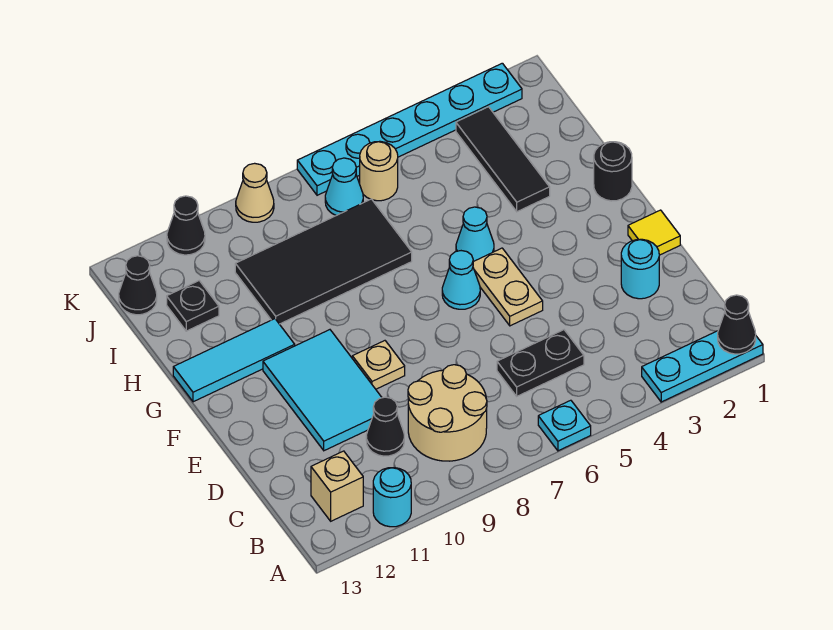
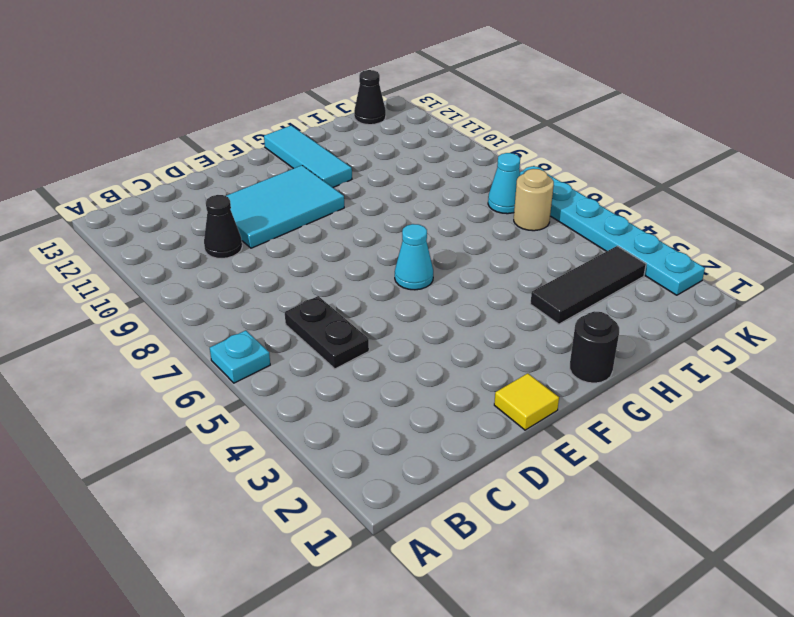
none -> cyan plate A1:A3 level 1
none -> cyan round brick A11 level 1
none -> tan round brick B8:C9 level 1

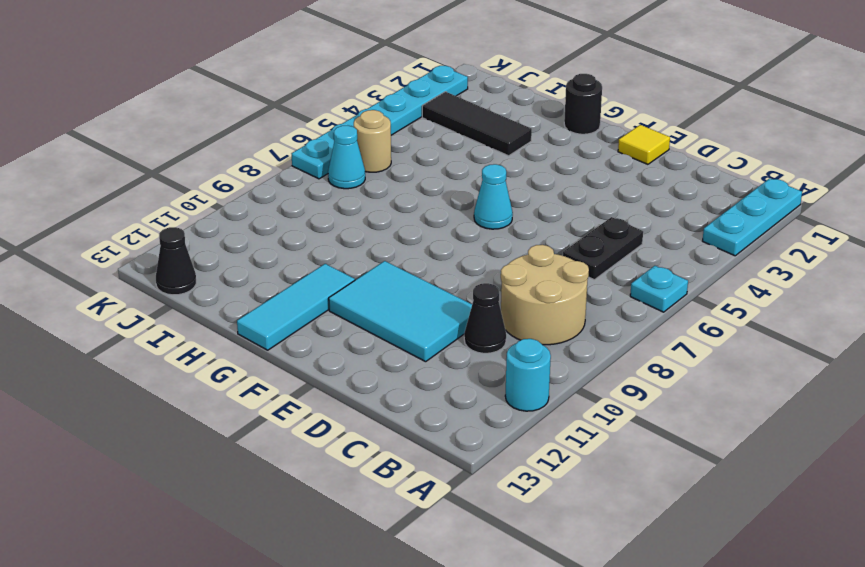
none -> tan brick B12 level 1
none -> cyan round brick D2 level 1
none -> tan plate E5:F5 level 1

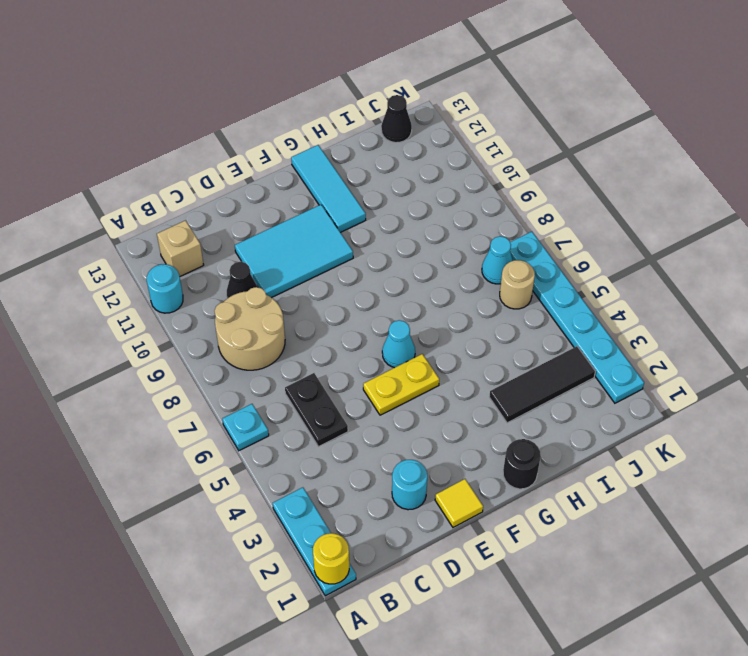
yellow round brick A1 level 2 -> black cone A1 level 2
yellow plate E5:F5 level 1 -> tan plate E5:F5 level 1
none -> tan plate E9 level 1
none -> cyan cone G5 level 1
none -> black tile H7:I10 level 1

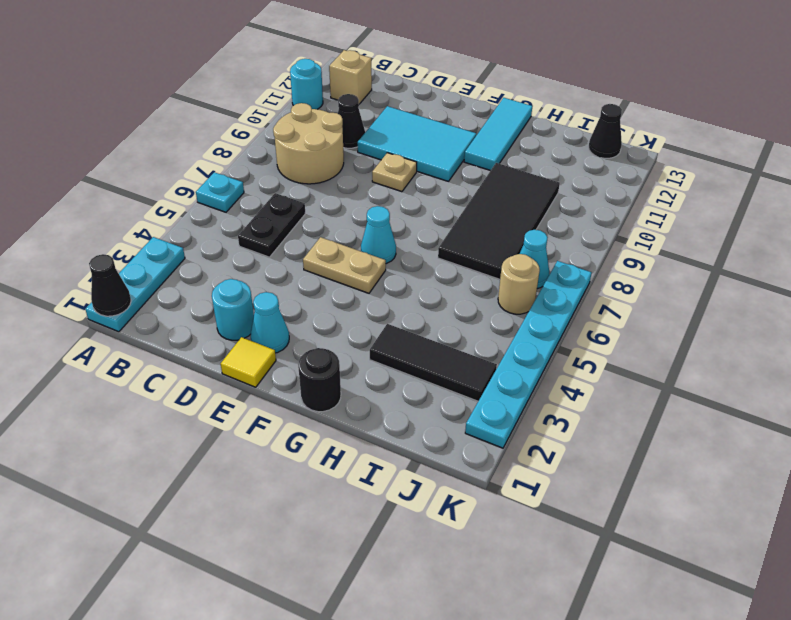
cyan cone E2 level 1 -> cyan cone G5 level 1
none -> black plate I12 level 1
none -> tan cone K9 level 1
none -> black cone K11 level 1

